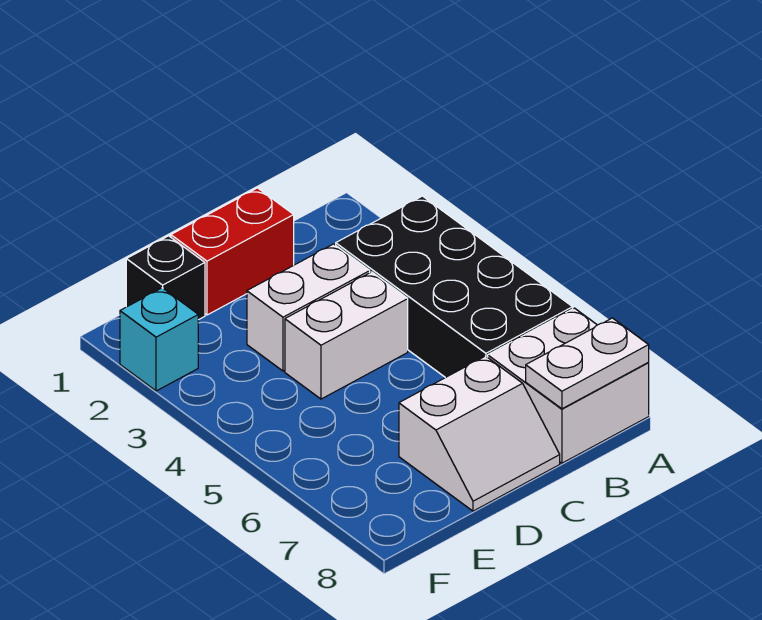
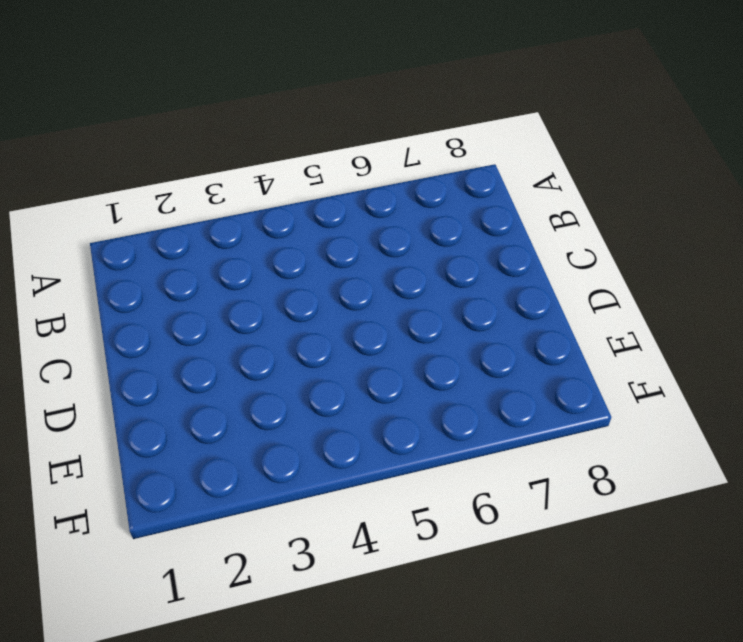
none -> black brick A3:B6 level 1
none -> white brick A7:B8 level 1

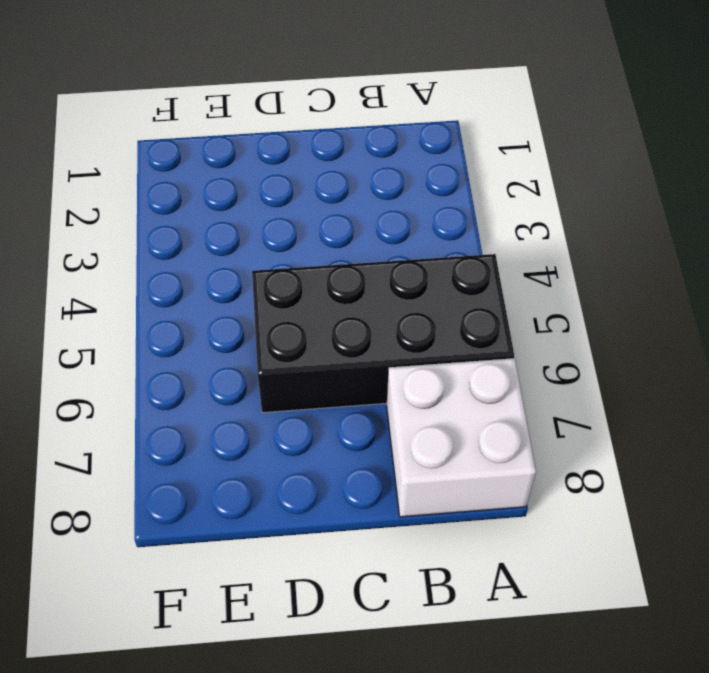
black brick A5:D6 level 1 -> black brick A3:B6 level 1
none -> red brick C1:D1 level 1
none -> white brick C3:D3 level 1

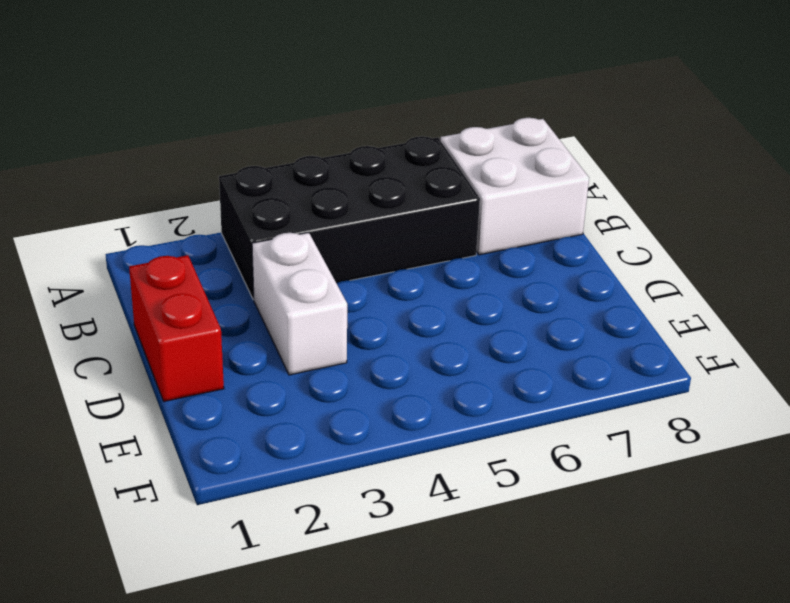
none -> white brick C4:D4 level 1
none -> white slope C7:D8 level 1 top 7

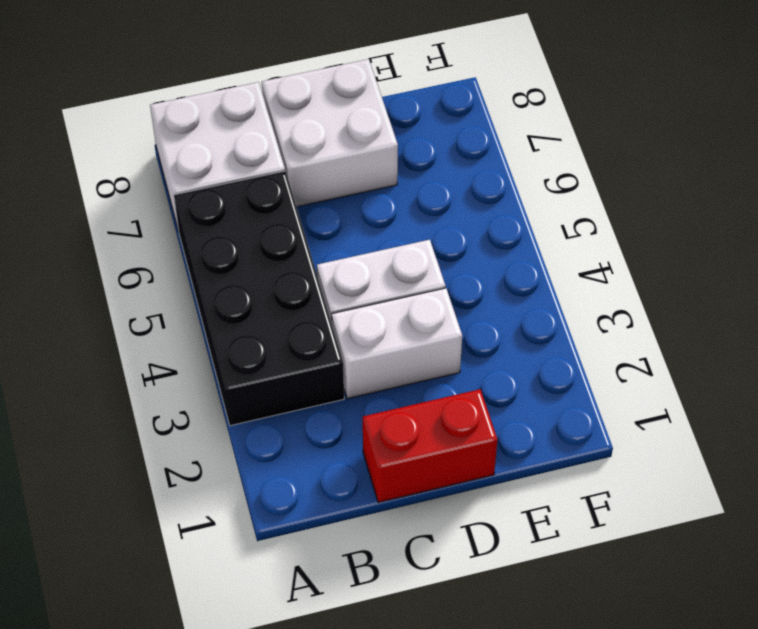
white brick C7:D8 level 1 -> white slope C7:D8 level 1 top 7
none -> black brick E1 level 1
none -> cyan brick F2 level 1

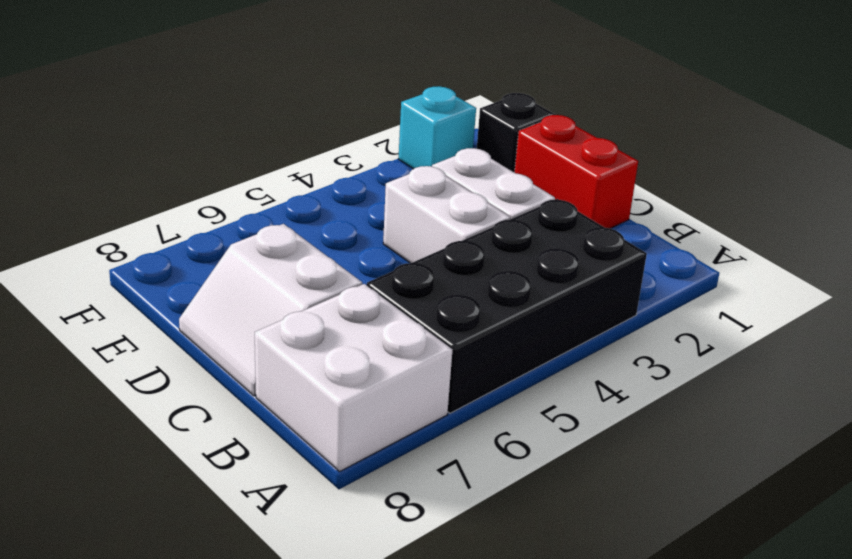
none -> white plate A8:B8 level 2

